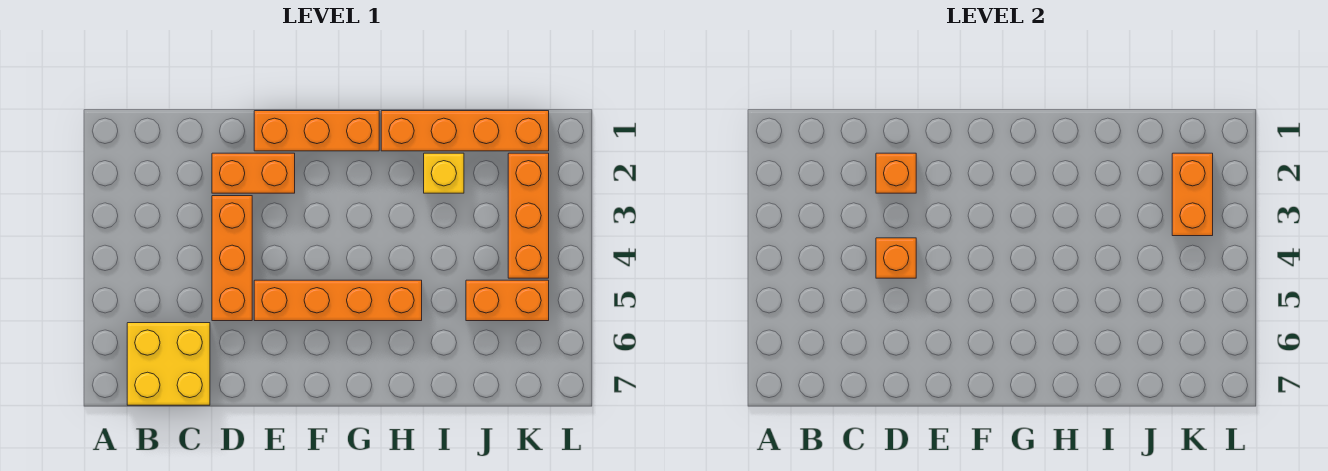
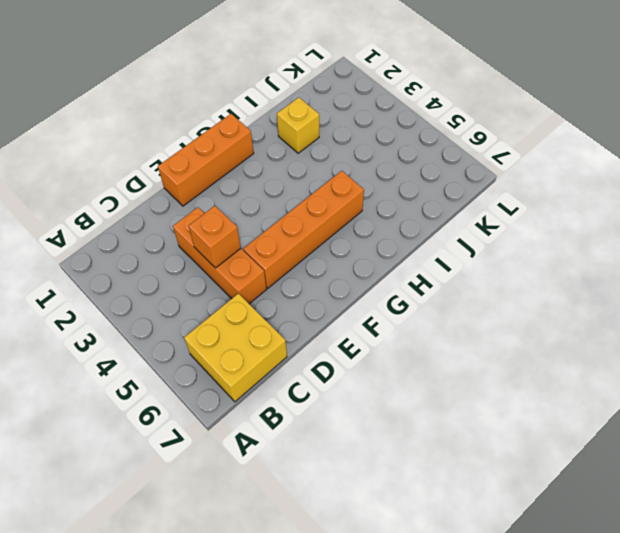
none -> orange brick D2:E2 level 1
none -> orange brick H1:K1 level 1
none -> orange brick J5:K5 level 1

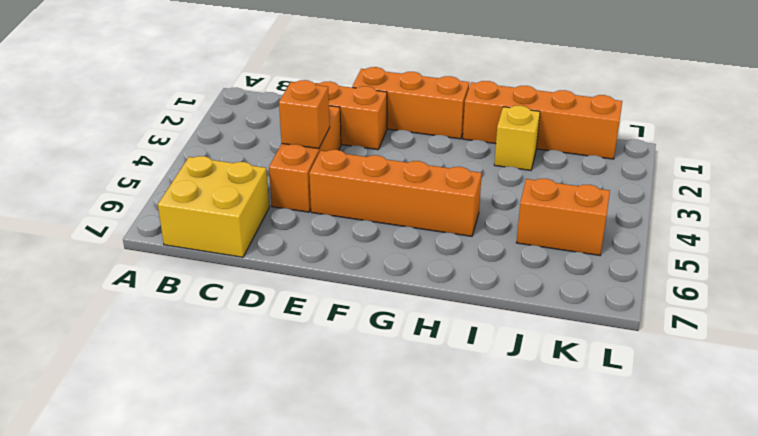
none -> orange brick K2:K4 level 1
none -> orange brick D2 level 2
none -> orange brick K2:K3 level 2

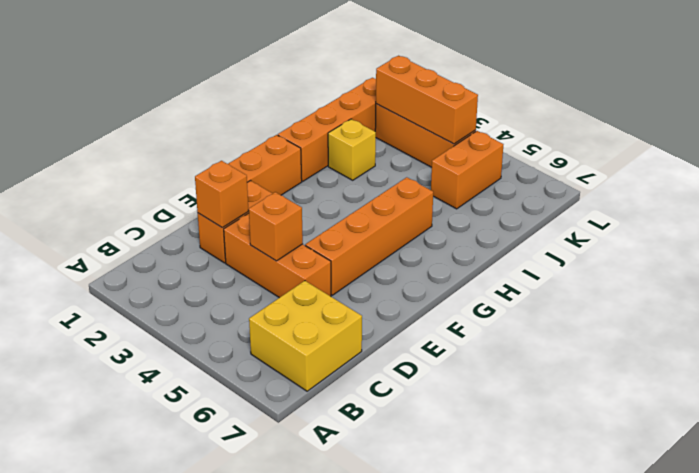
orange brick K2:K4 level 2 -> orange brick K2:K3 level 2

